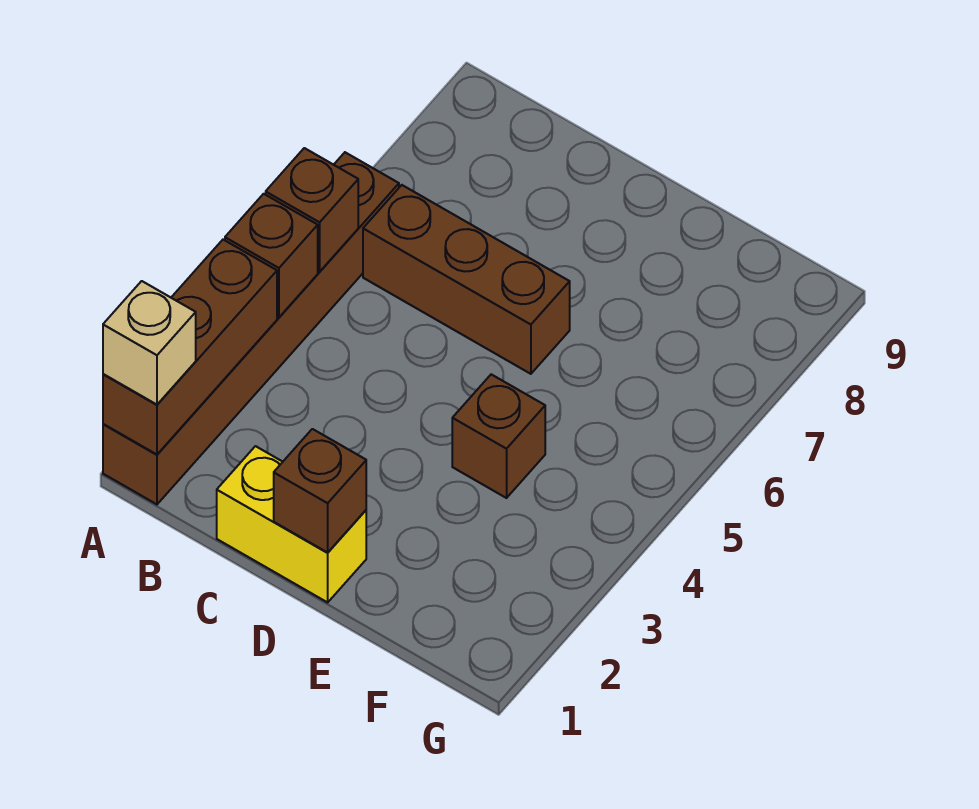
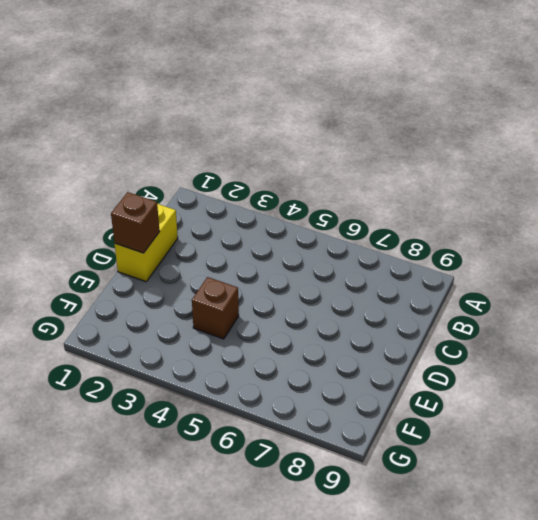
none -> brown brick A1:A6 level 1
none -> brown brick B6:D6 level 1

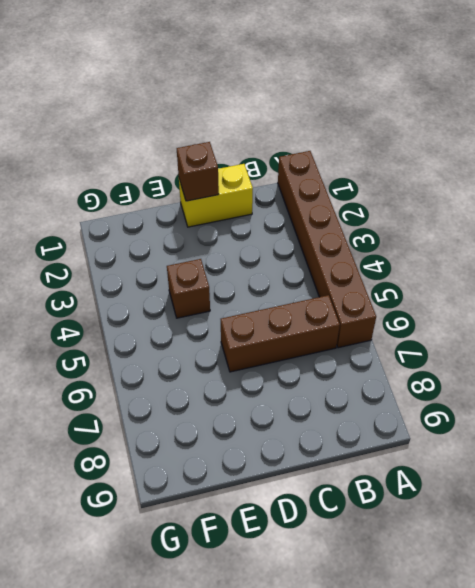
none -> brown brick A1:A3 level 2
none -> brown brick A4 level 2

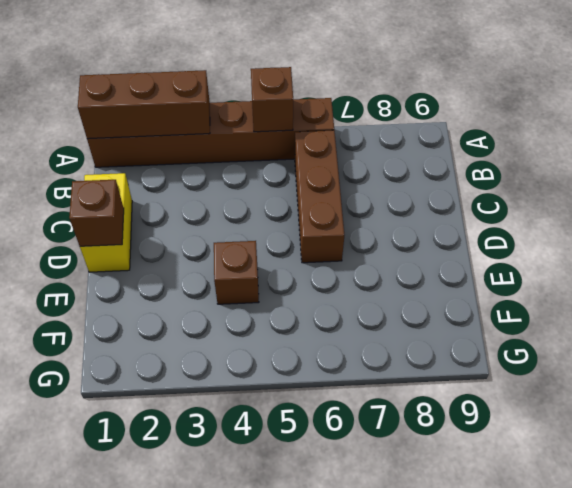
none -> brown brick A4 level 2
none -> tan brick A1 level 3

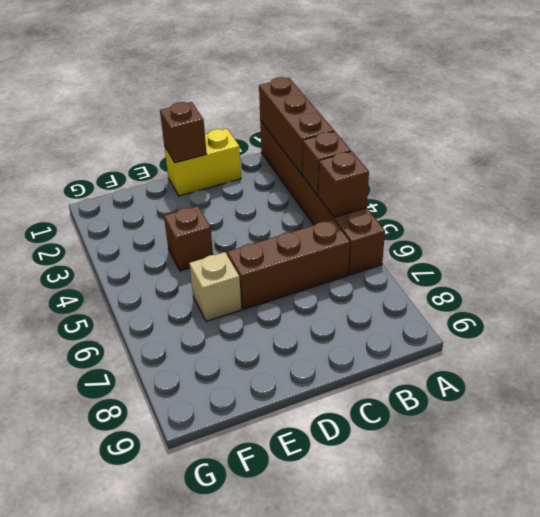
tan brick E6 level 1 -> tan brick A1 level 3

